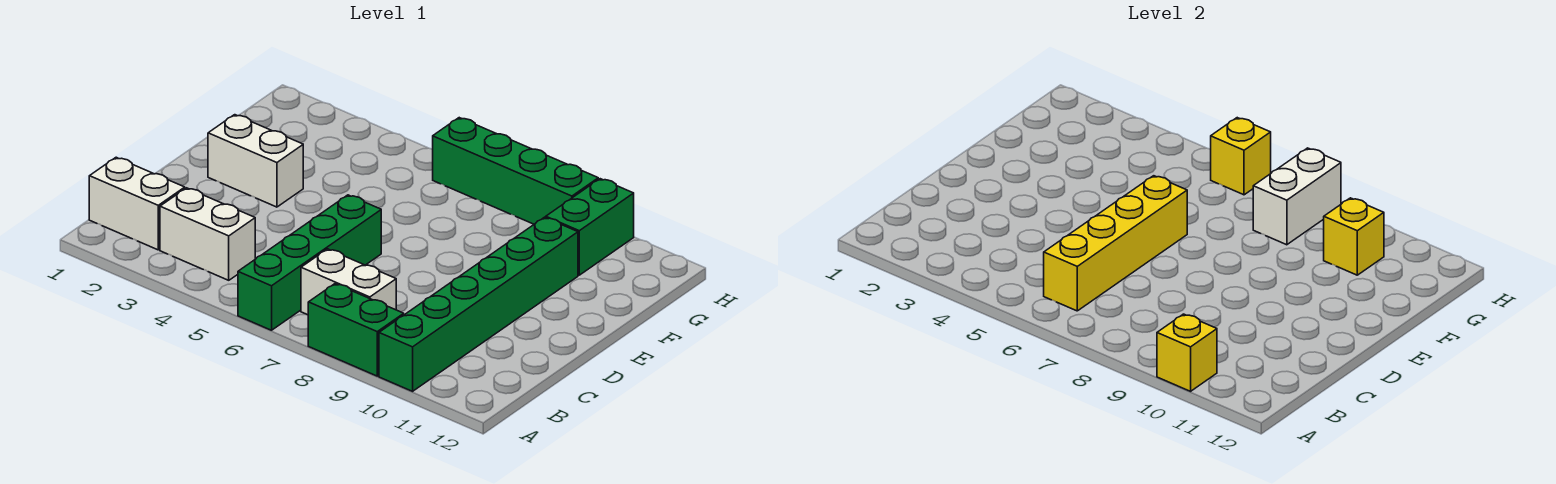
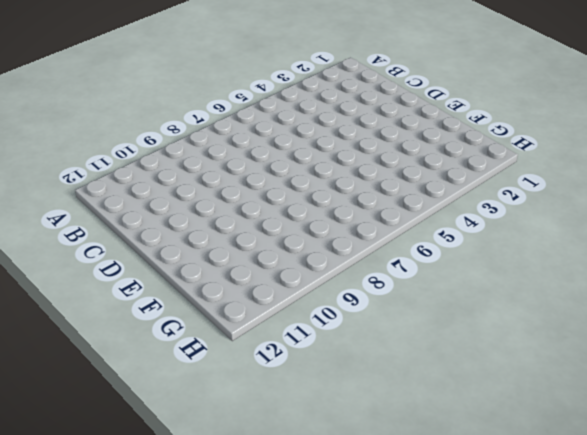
none -> green brick A6:D6 level 1
none -> green brick A8:A9 level 1
none -> green brick A10:F10 level 1

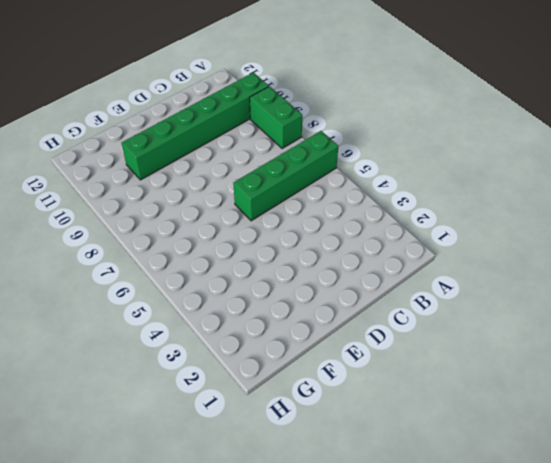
none -> white brick B1:B2 level 1
none -> white brick B3:B4 level 1
none -> white brick B7:B8 level 1

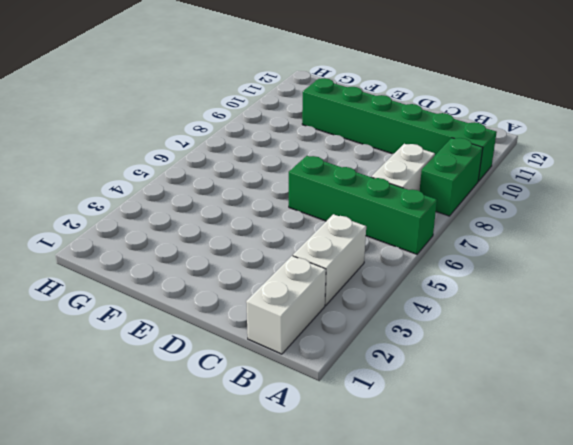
none -> white brick E2:E3 level 1
none -> green brick G10:H10 level 1
none -> green brick H6:H9 level 1

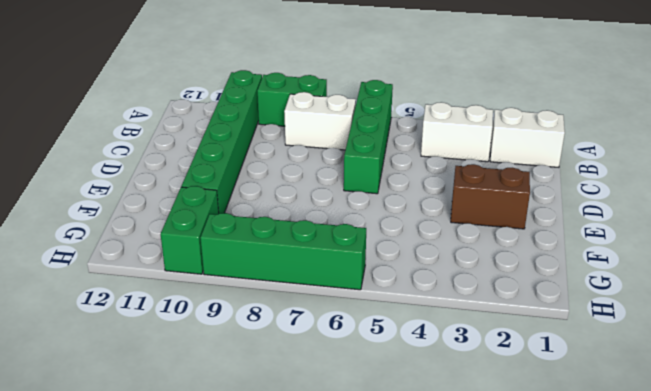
brown brick E2:E3 level 1 -> white brick E2:E3 level 1
none -> yellow brick A10 level 2
none -> yellow brick B6:E6 level 2
none -> white brick G8:H8 level 2

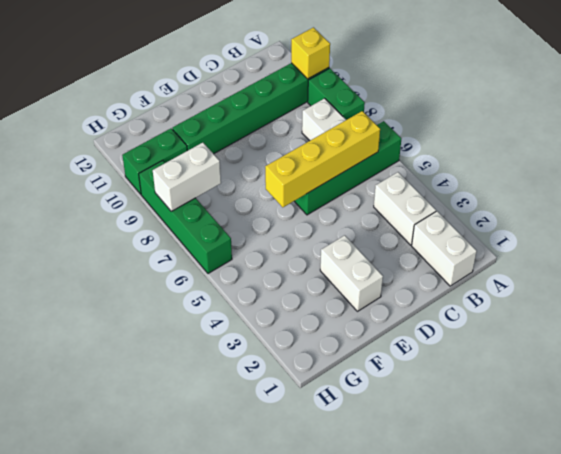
none -> yellow brick G10 level 2
none -> yellow brick H6 level 2

